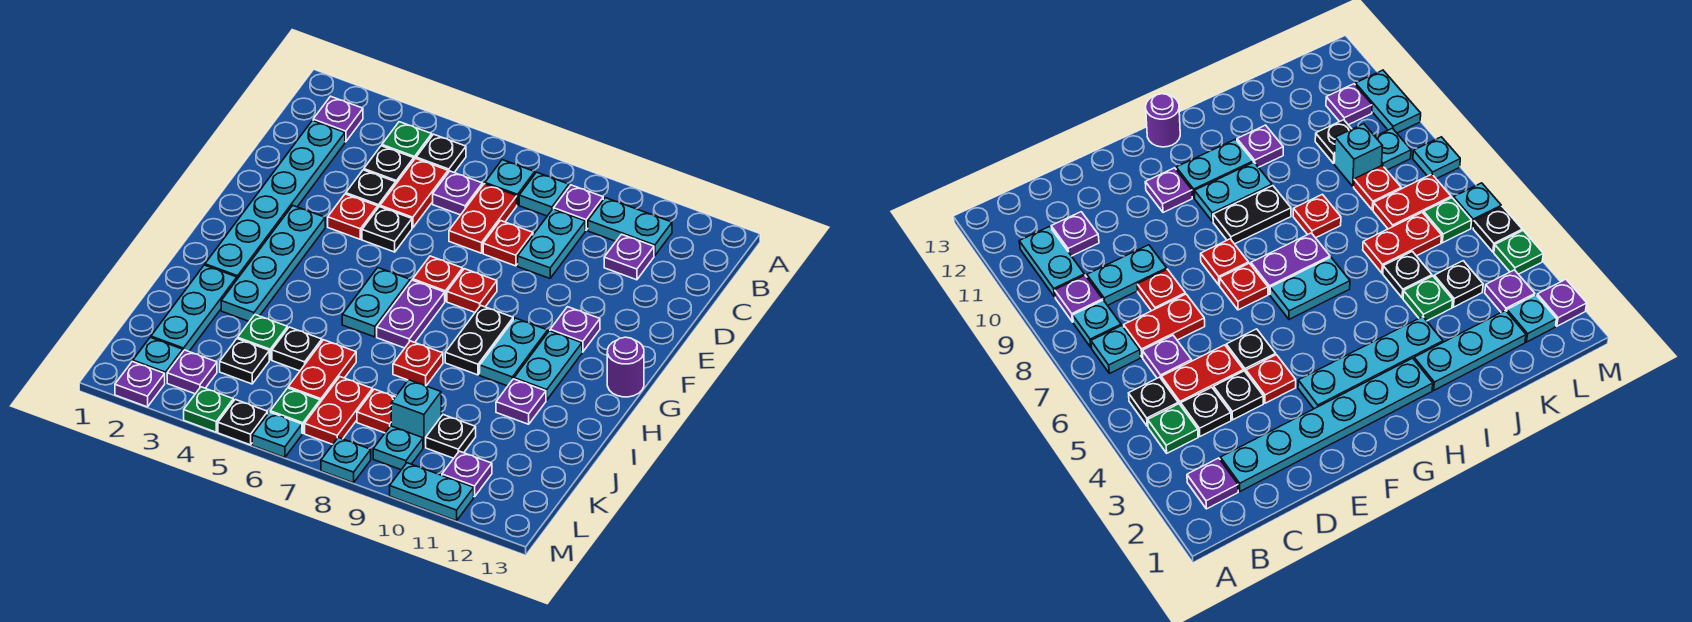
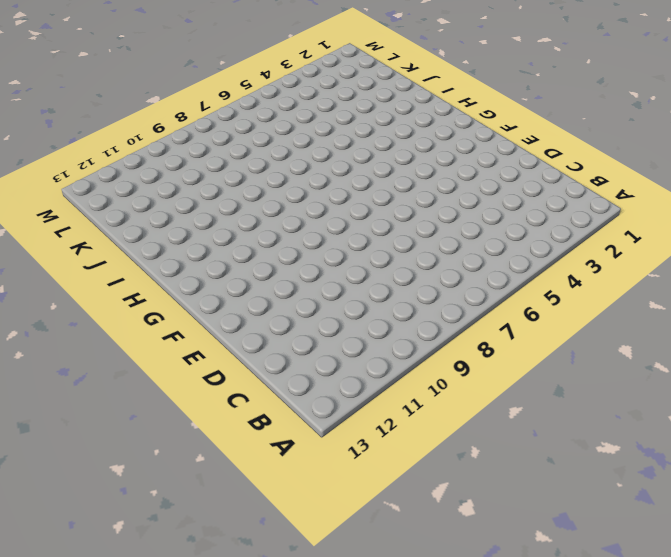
none -> purple plate B2 level 1
none -> green plate B4 level 1
none -> black plate B5 level 1
none -> cyan plate B7 level 1

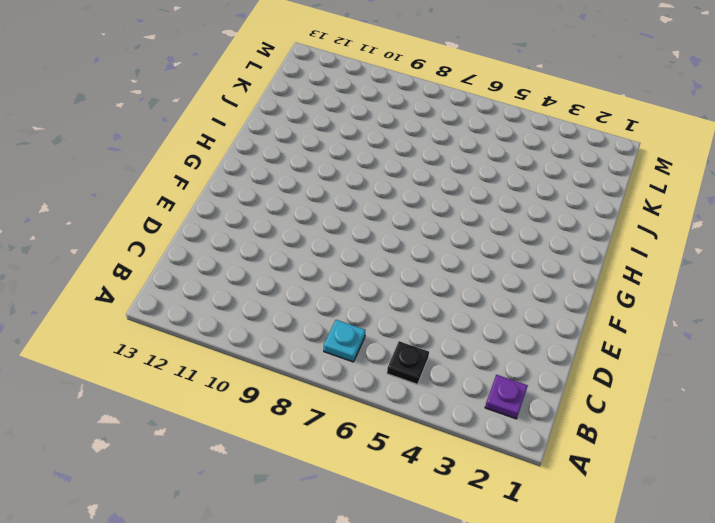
none -> green plate B4 level 1
none -> cyan plate B8 level 1
none -> purple plate B9 level 1
none -> cyan plate B10:B11 level 1

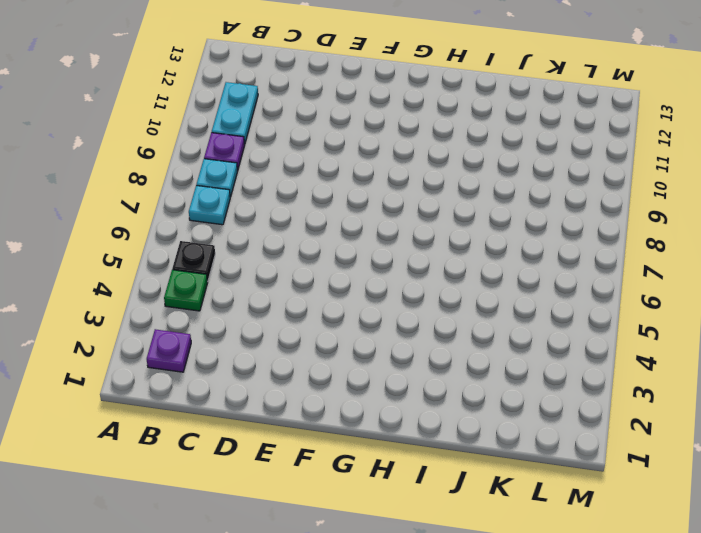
none -> cyan plate C2:H2 level 1
none -> black plate C4 level 1
none -> red plate C5:D5 level 1
none -> purple plate C6 level 1

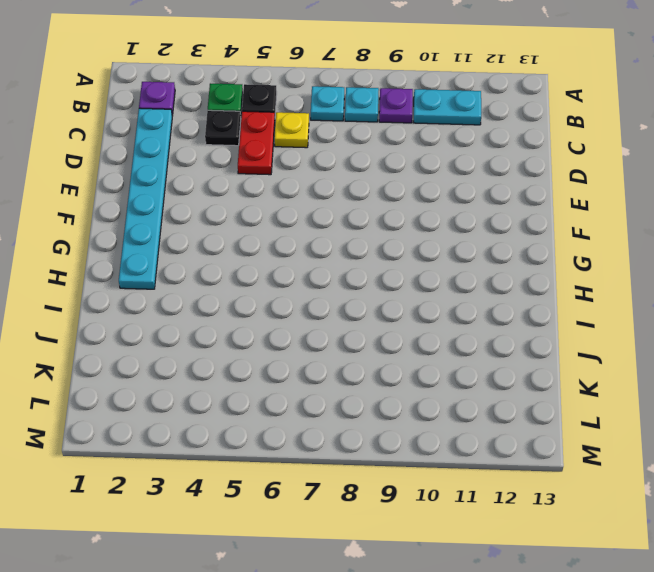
yellow plate C6 level 1 -> purple plate C6 level 1
none -> red plate C7:D7 level 1
none -> cyan plate C9:D9 level 1
none -> purple plate C11 level 1
none -> black plate D4 level 1

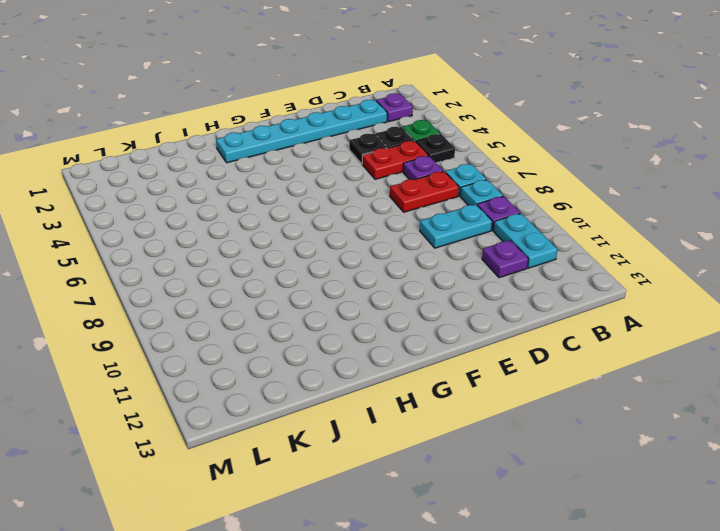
none -> red plate D8 level 1
none -> red plate E4 level 1
none -> black plate E5 level 1
none -> cyan plate F3:I3 level 1

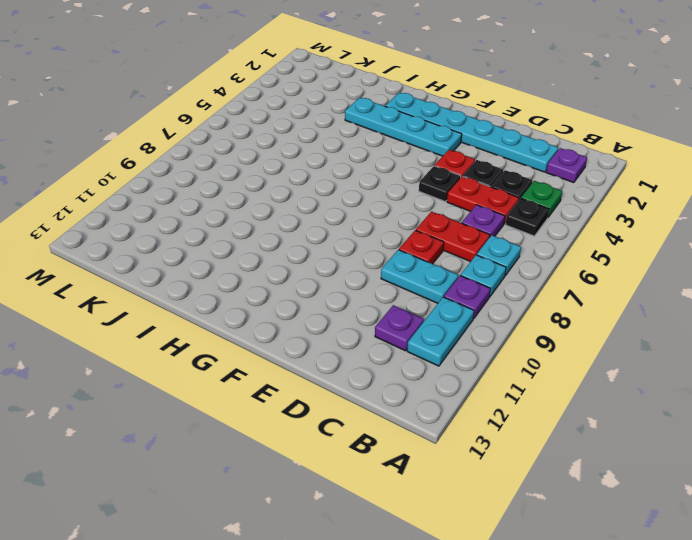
none -> red plate F7 level 1
none -> red plate F8 level 1
none -> purple plate F11 level 1
none -> cyan plate G6:H6 level 1

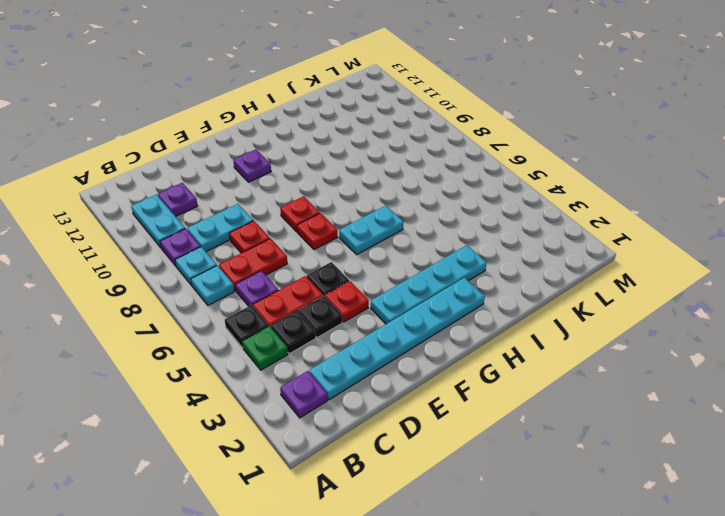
none -> purple plate G7:H7 level 1
none -> black plate G9:H9 level 1
none -> cyan plate G10:H10 level 1
none -> cyan plate G11:H11 level 1

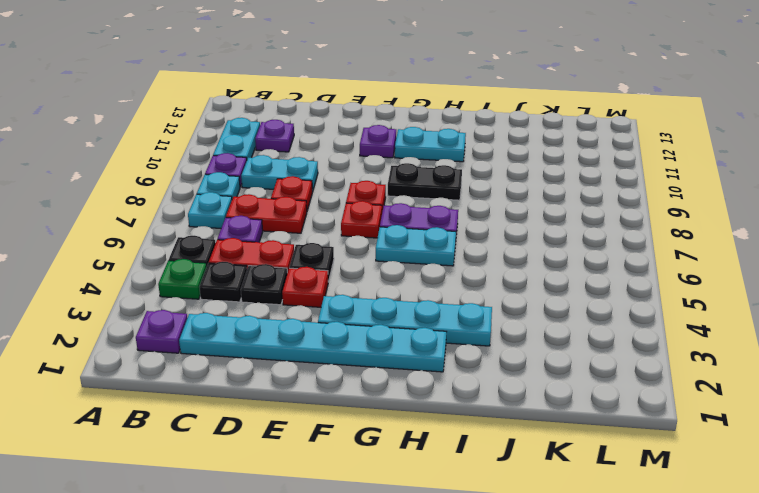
none -> cyan plate G10:H10 level 1
none -> purple round brick G13 level 1
none -> cyan plate I2:K2 level 1
none -> red plate I8 level 1

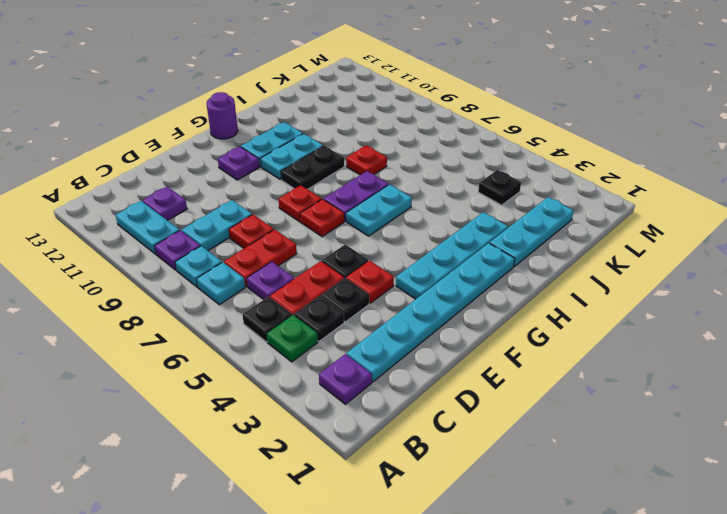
none -> purple plate I11 level 1
none -> green plate J4 level 1
none -> black plate J5 level 1
none -> red plate J6:K6 level 1

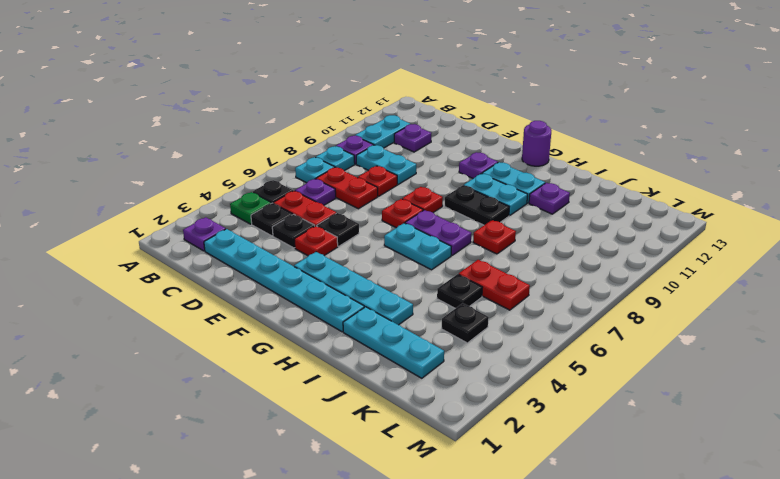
none -> green plate J4 level 1
none -> red plate K7:L7 level 1
none -> red plate K8 level 1
none -> cyan brick K9 level 1

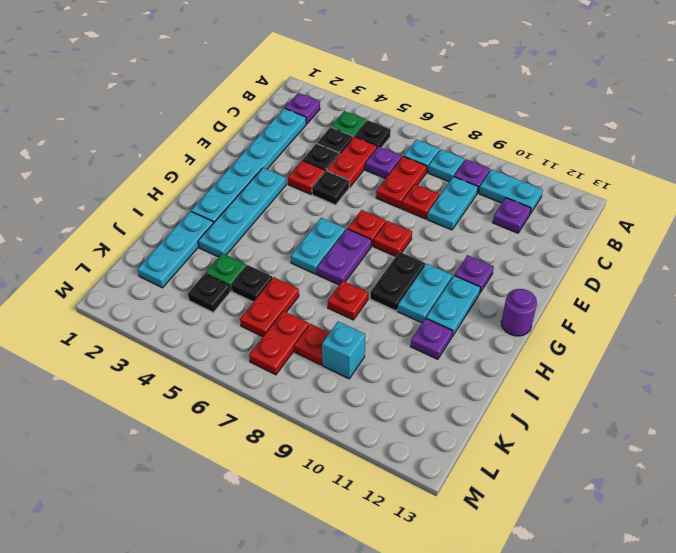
none -> black plate K10 level 1
none -> cyan plate L2 level 1
none -> purple plate L3 level 1
none -> green plate L6 level 1

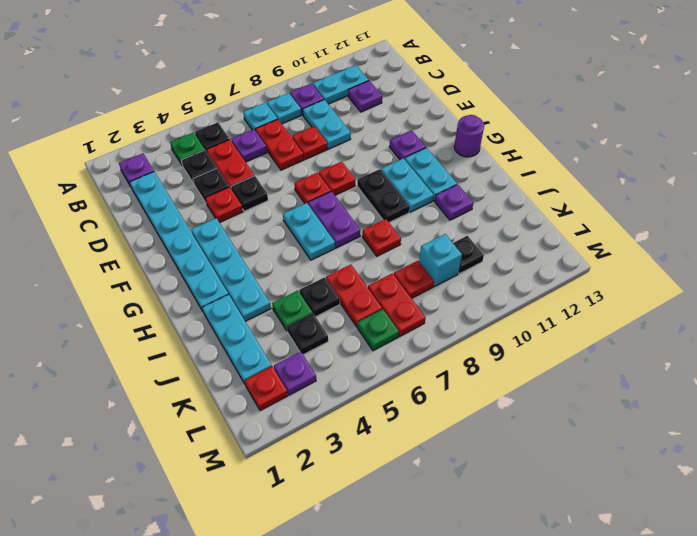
red plate L2 level 1 -> cyan plate L2 level 1
none -> cyan plate L9 level 1
none -> purple plate L11 level 1
none -> purple plate M2 level 1
none -> green plate M4 level 1

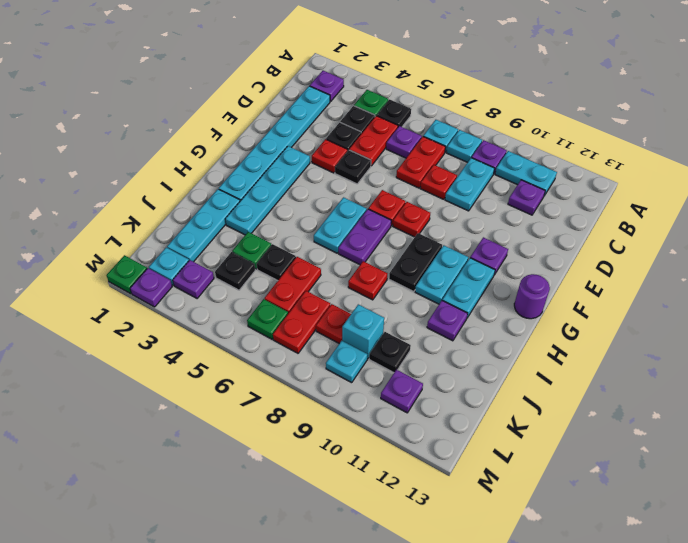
green plate M1 level 1 -> green plate M4 level 1
none -> black plate M5 level 1
none -> cyan plate M6 level 1
none -> cyan plate M8 level 1
none -> cyan plate M10:M11 level 1

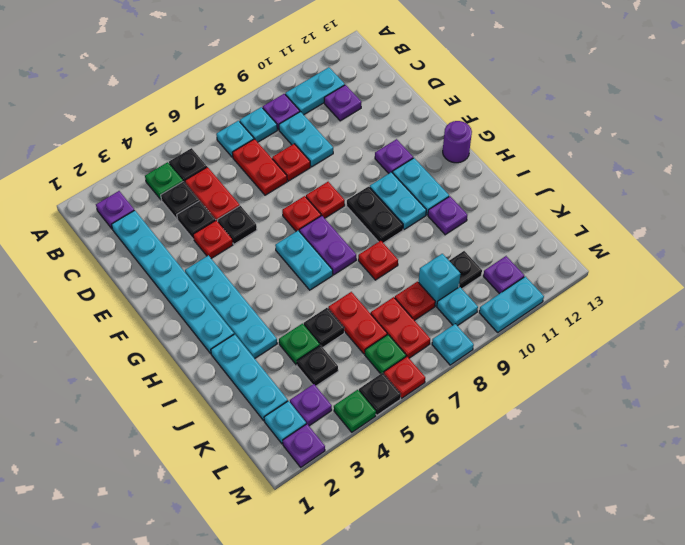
red plate M6 level 1 -> cyan plate M6 level 1
none -> purple plate C6 level 1

